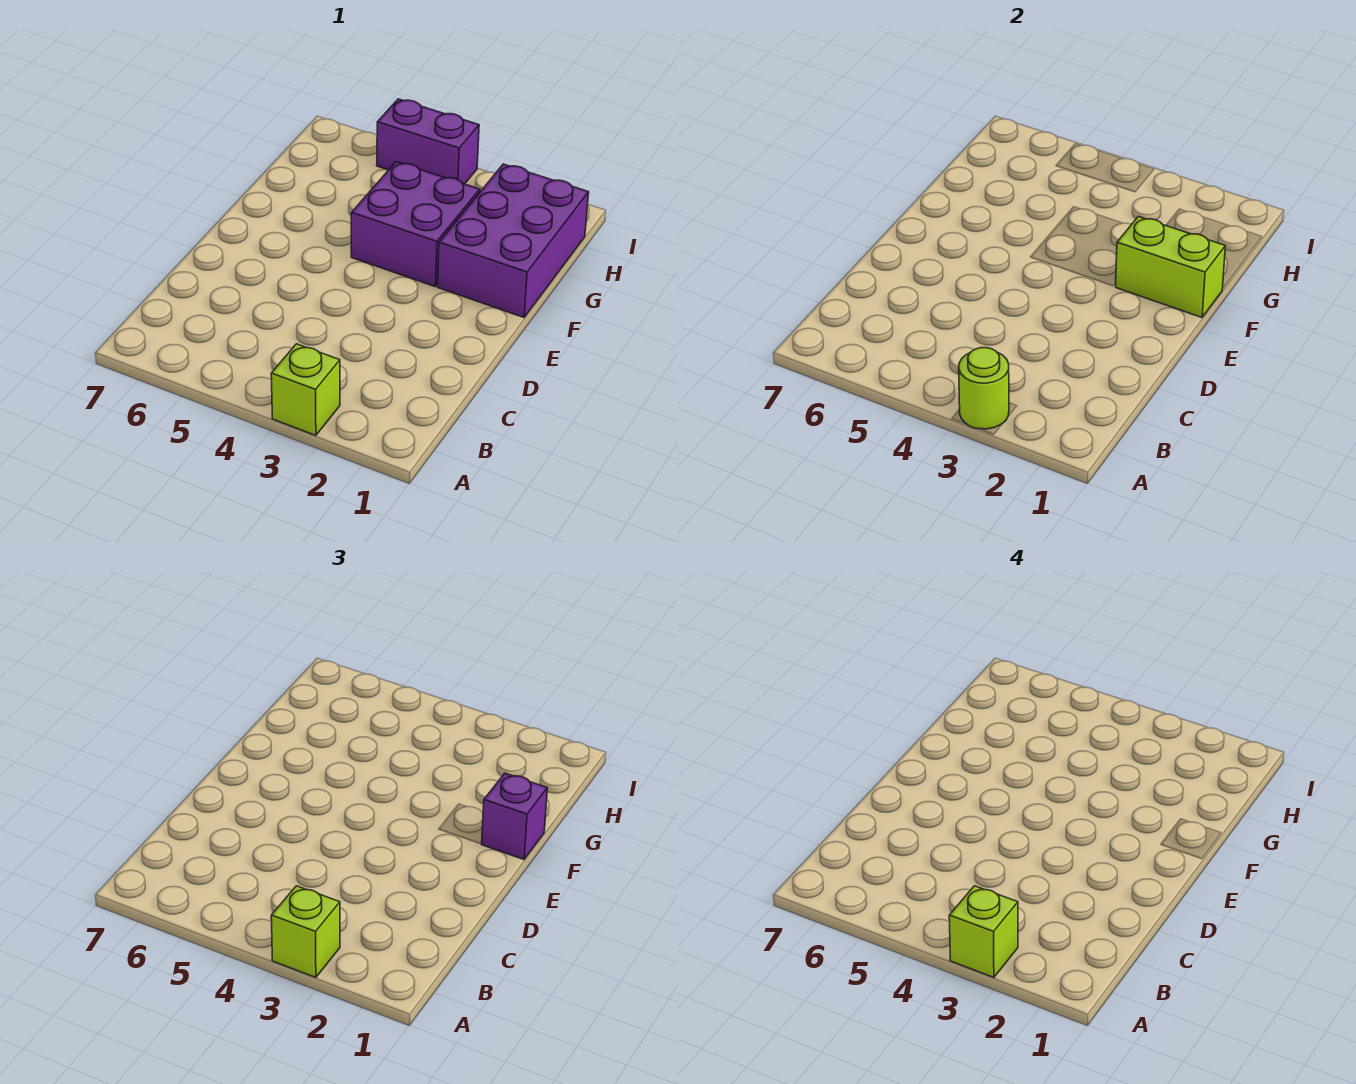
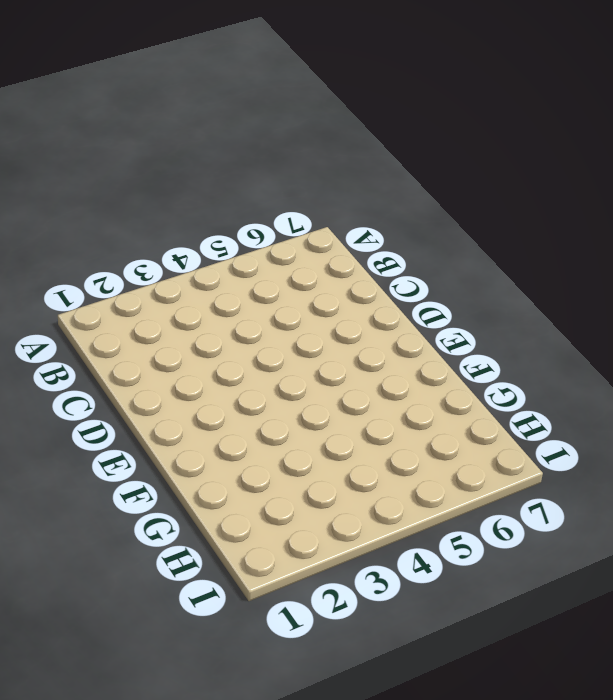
none -> lime brick A3 level 1
none -> purple brick F1:H2 level 1

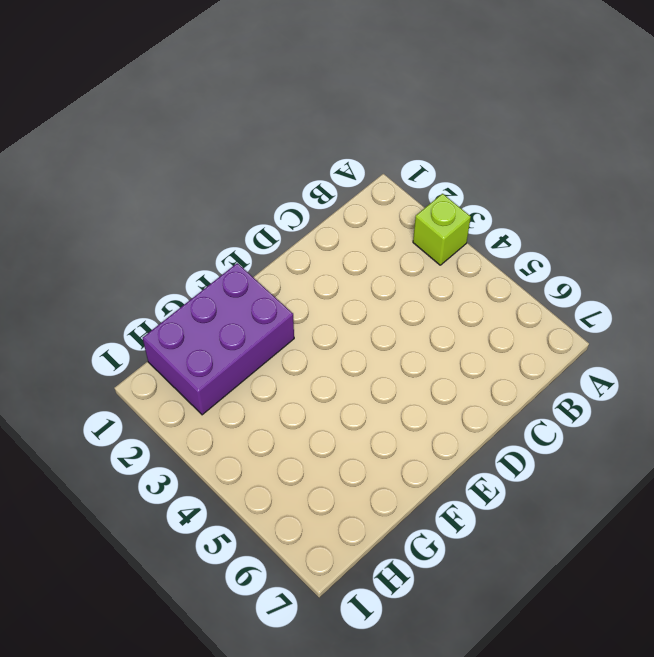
none -> purple brick F3:G4 level 1
none -> purple brick I4:I5 level 1

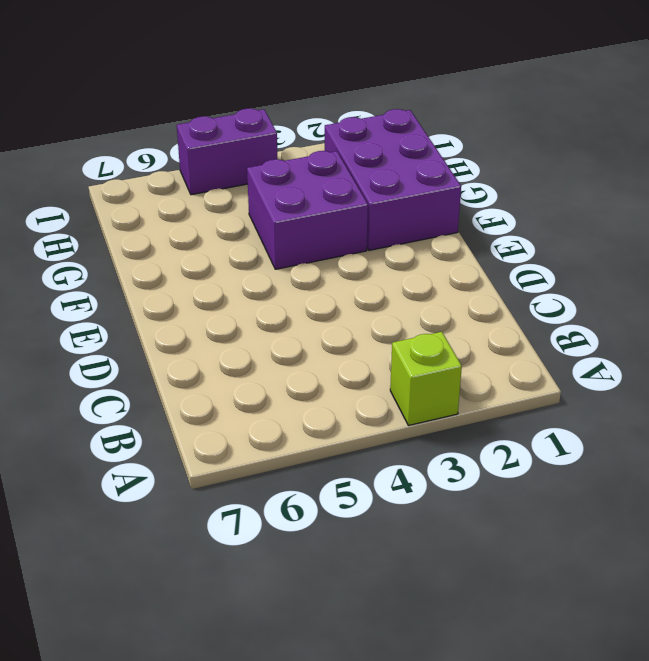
none -> lime round brick A3 level 2
none -> lime brick F1:F2 level 2

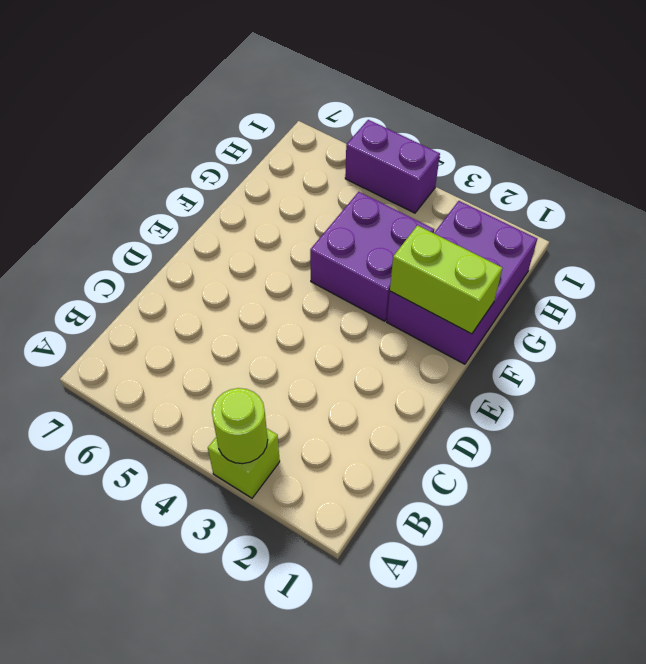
none -> lime brick A3 level 3
none -> purple brick F1 level 3

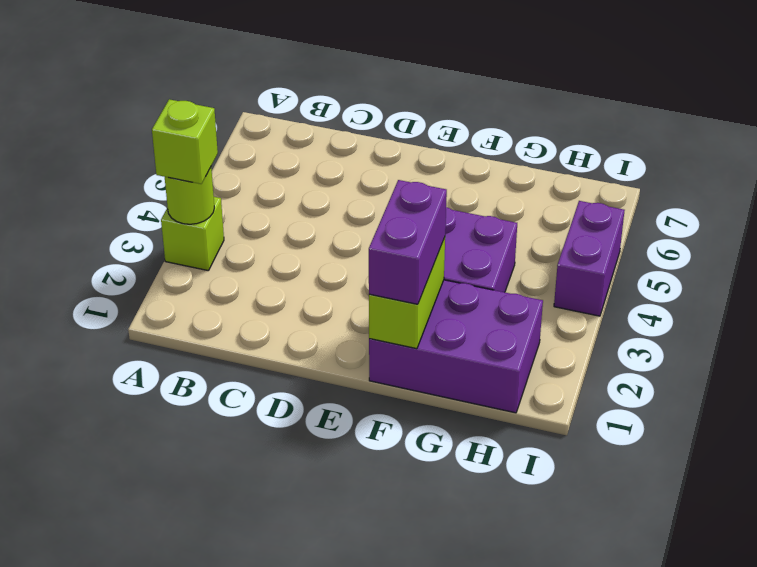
purple brick F1:F2 level 3 -> purple brick F1 level 3
none -> lime brick A3 level 4

